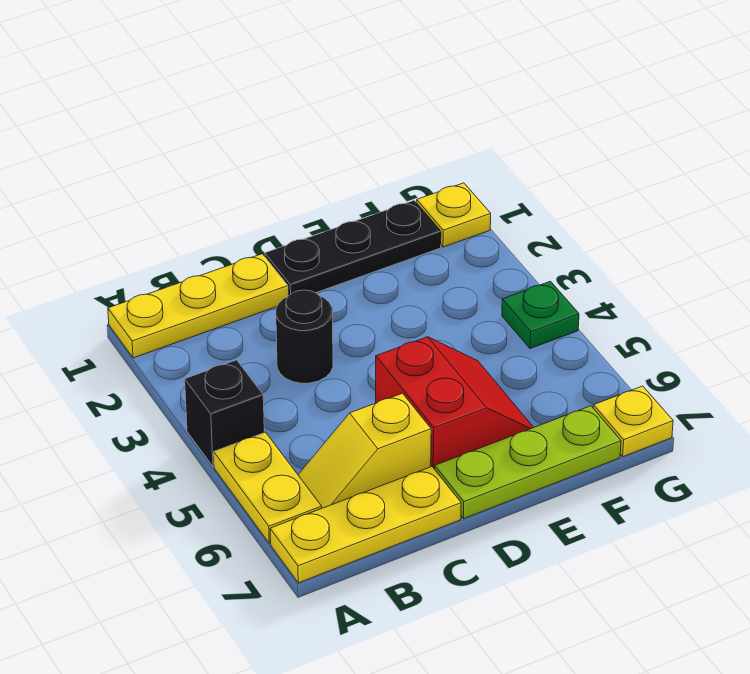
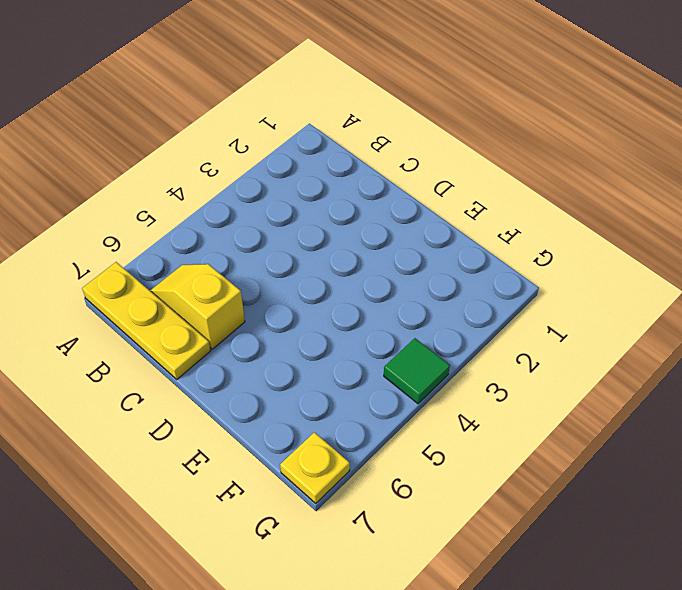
green tile G4 level 1 -> green plate G4 level 1
none -> yellow plate A1:C1 level 1
none -> black brick A4 level 1
none -> yellow plate A5:A6 level 1

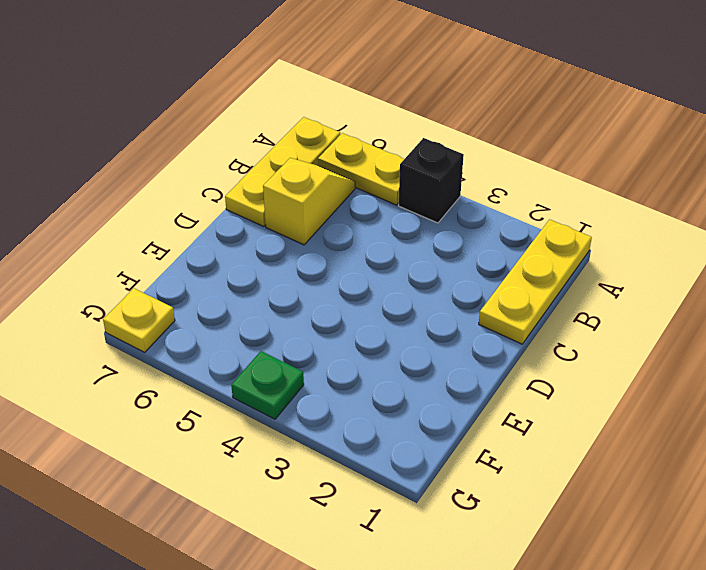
none -> black round brick C3 level 1
none -> black plate D1:F1 level 1
none -> red slope D5:E6 level 1 top D

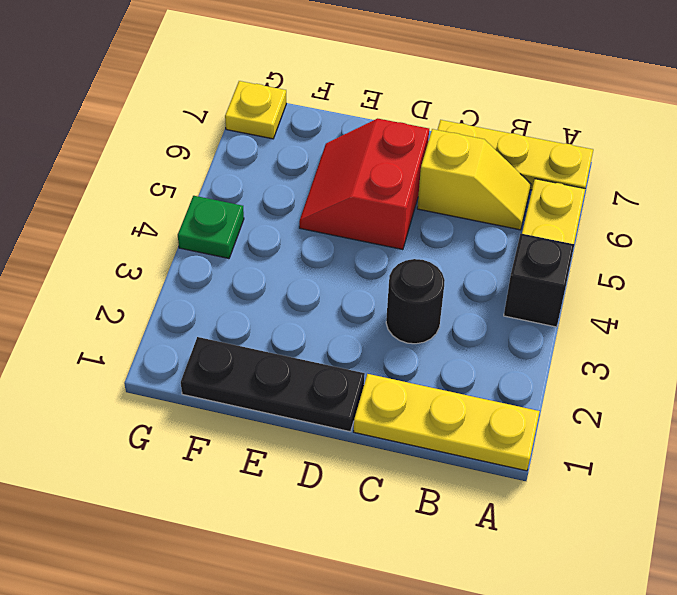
none -> lime plate D7:F7 level 1
none -> yellow plate G1 level 1

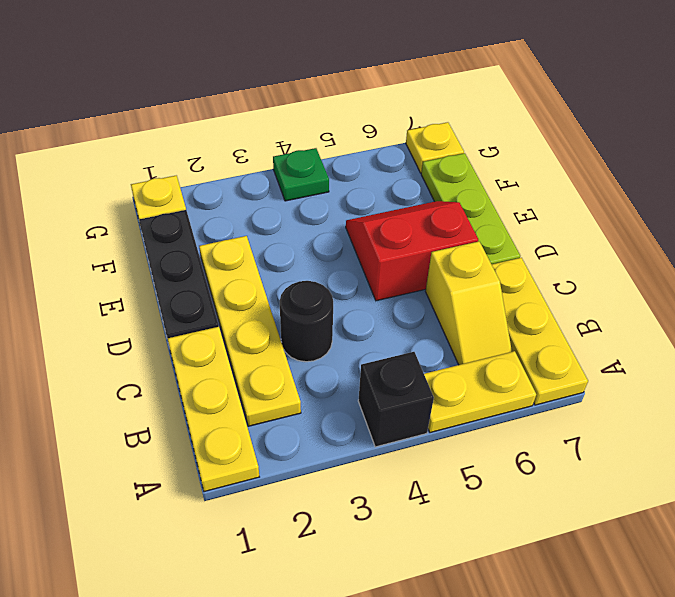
yellow plate B2:E2 level 1 -> none

